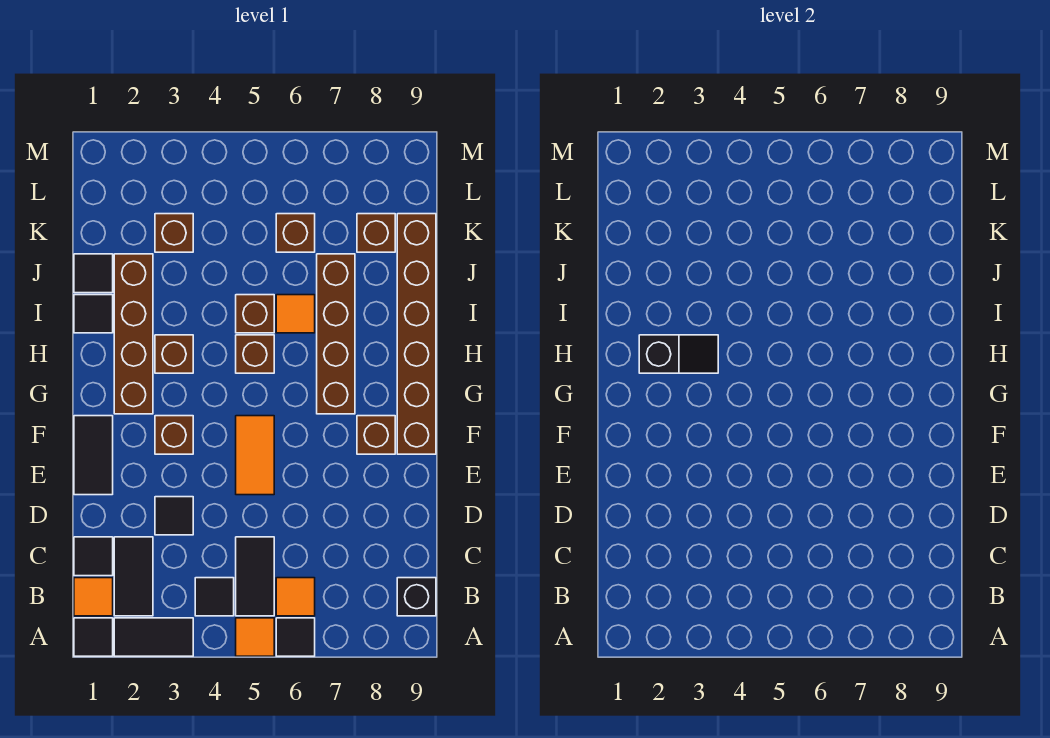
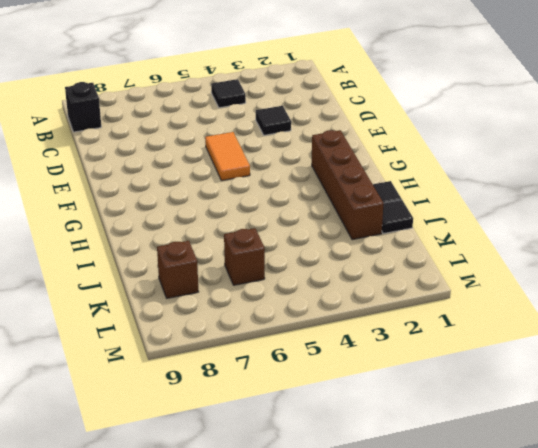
none -> black tile A1 level 1
none -> black tile A2:A3 level 1
none -> orange tile A5 level 1

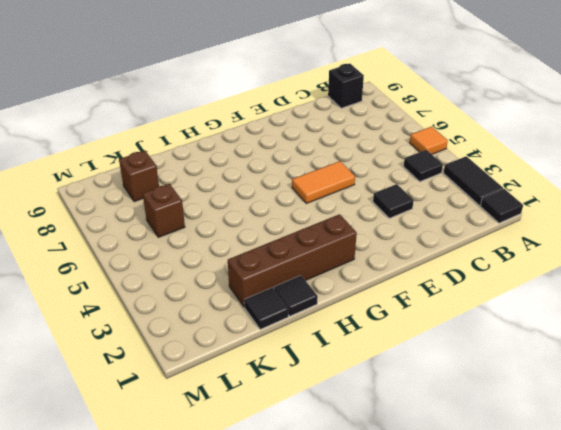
none -> black tile A6 level 1
none -> orange tile B1 level 1
none -> black tile B2:C2 level 1

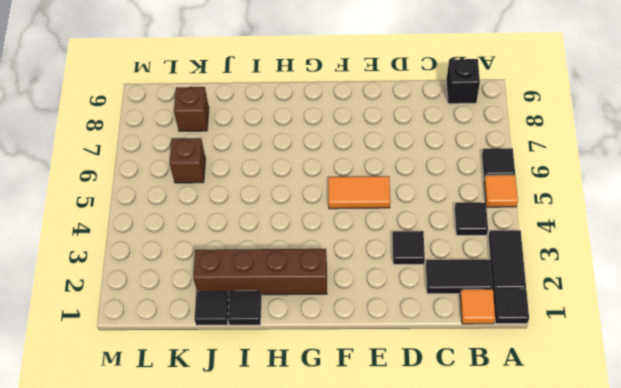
none -> black tile B5:C5 level 1
none -> orange tile B6 level 1
none -> black tile C1 level 1

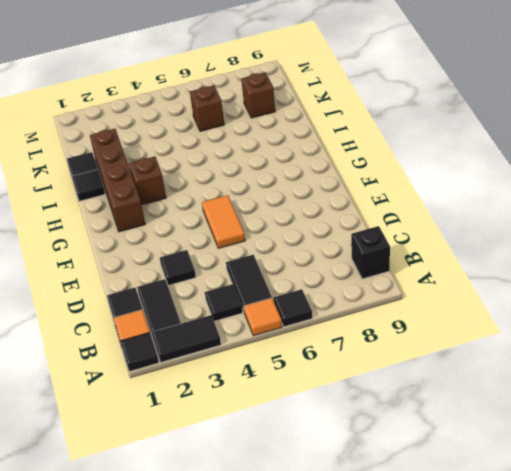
none -> orange tile B6 level 1
none -> black tile E1:F1 level 1
none -> brown brick F3 level 1

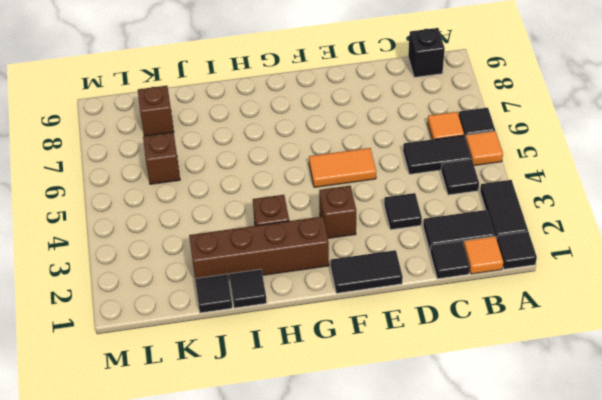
none -> brown brick F8 level 1
none -> brown brick F9:K9 level 1
none -> brown brick G7:J7 level 1

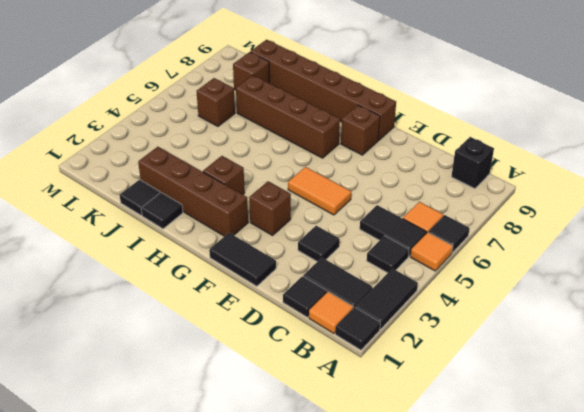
none -> brown brick H5 level 1
none -> brown brick I5 level 1
none -> orange tile I6 level 1

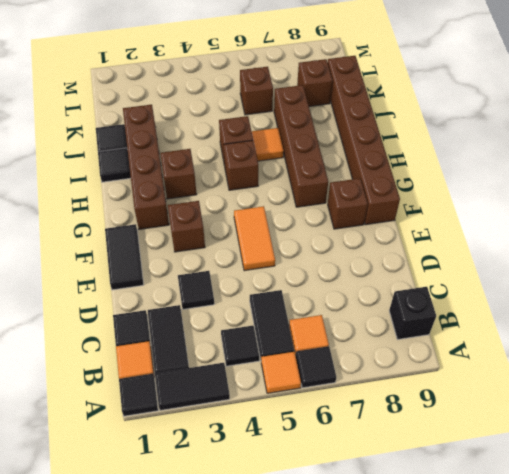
none -> brown brick K3 level 1
none -> black slope H2:H3 level 2 top 2

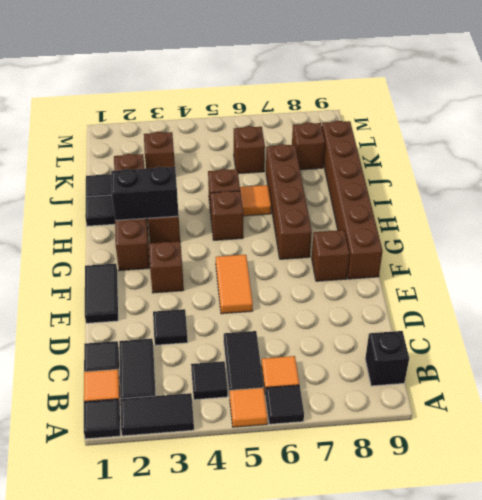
black brick H2:H3 level 2 -> black slope H2:H3 level 2 top 2

